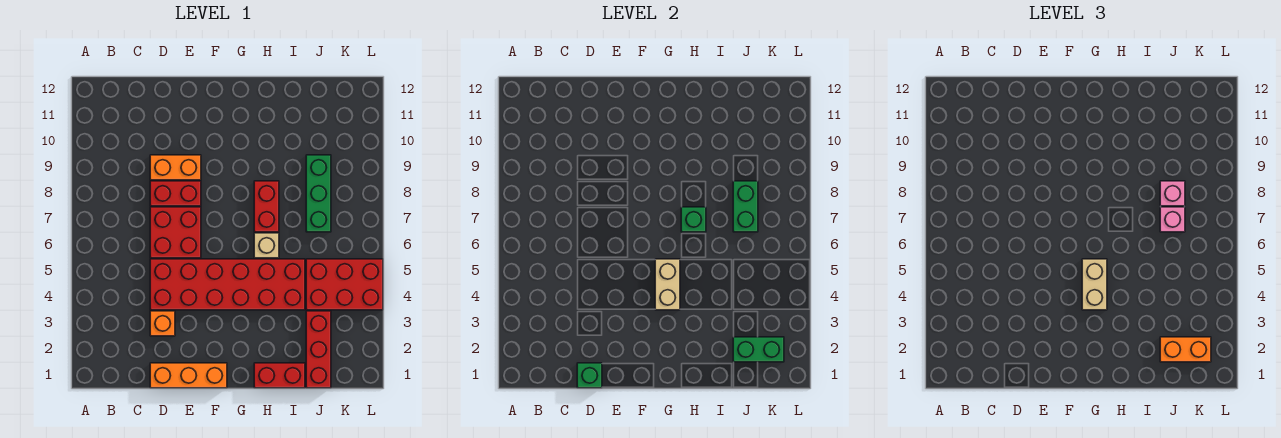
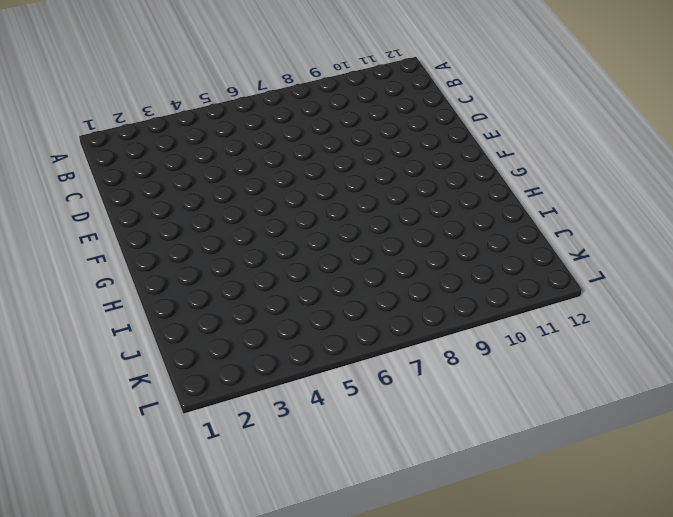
none -> orange brick D1:F1 level 1
none -> orange brick D3 level 1
none -> red brick D4:I5 level 1

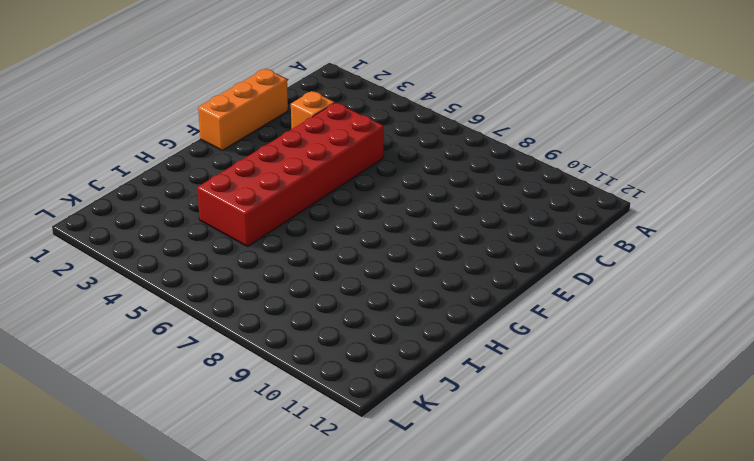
none -> red brick D6:E7 level 1
none -> red brick D8:E8 level 1
none -> orange brick D9:E9 level 1

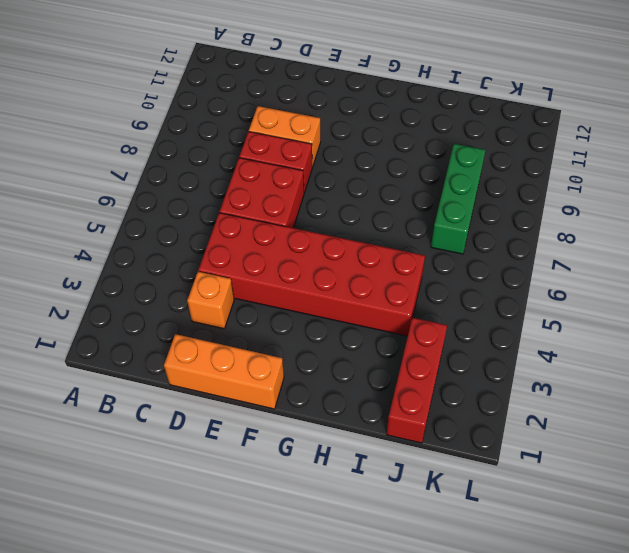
none -> red brick H1:I1 level 1
none -> tan brick H6 level 1
none -> red brick H7:H8 level 1

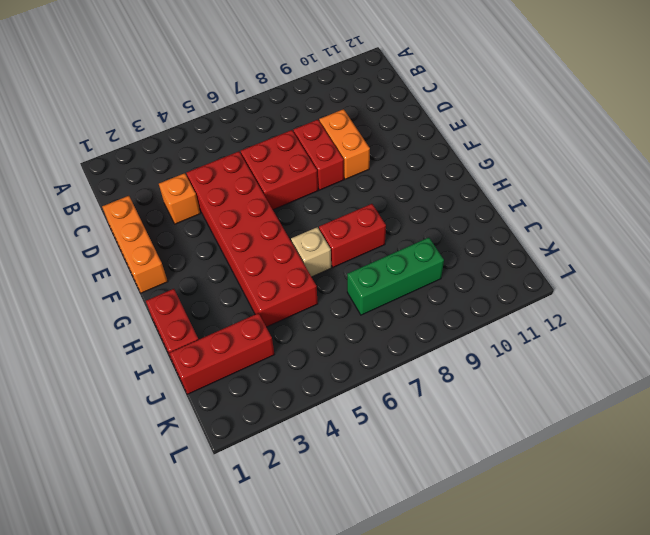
none -> red brick J4:L5 level 1
none -> green brick D1 level 2
none -> tan brick G4:G5 level 2

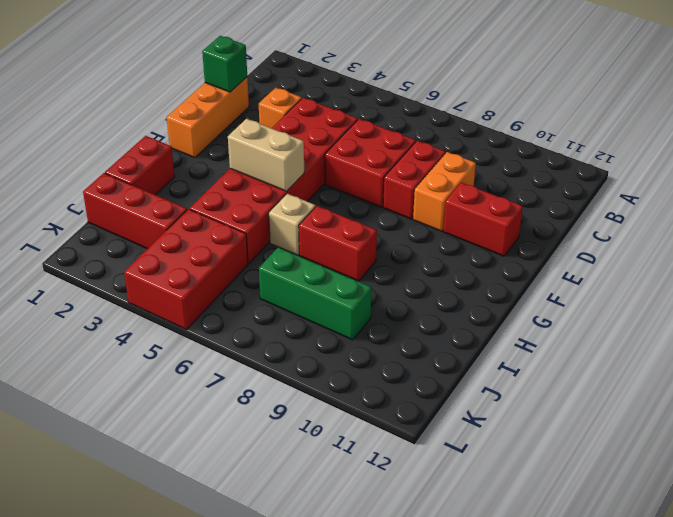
red brick E10:E11 level 1 -> none
none -> green brick H7 level 2
none -> green brick J2:K2 level 2
none -> green brick J7:J8 level 2

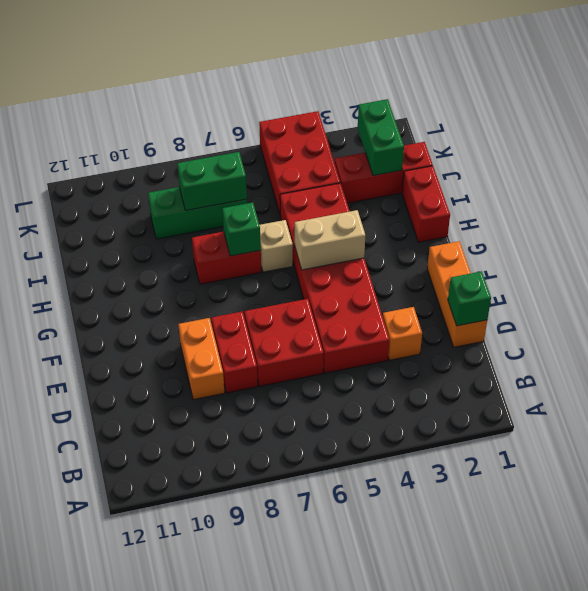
none -> tan brick G4:G5 level 3
none -> orange brick J2:K2 level 3
none -> pink brick J7 level 3

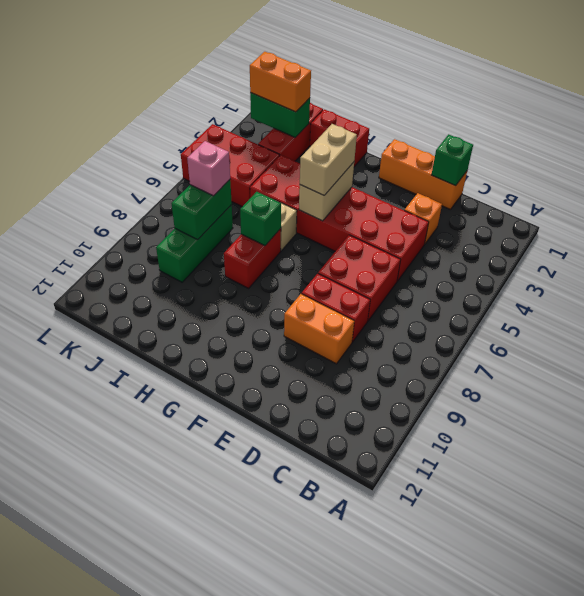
none -> pink brick J8 level 3

